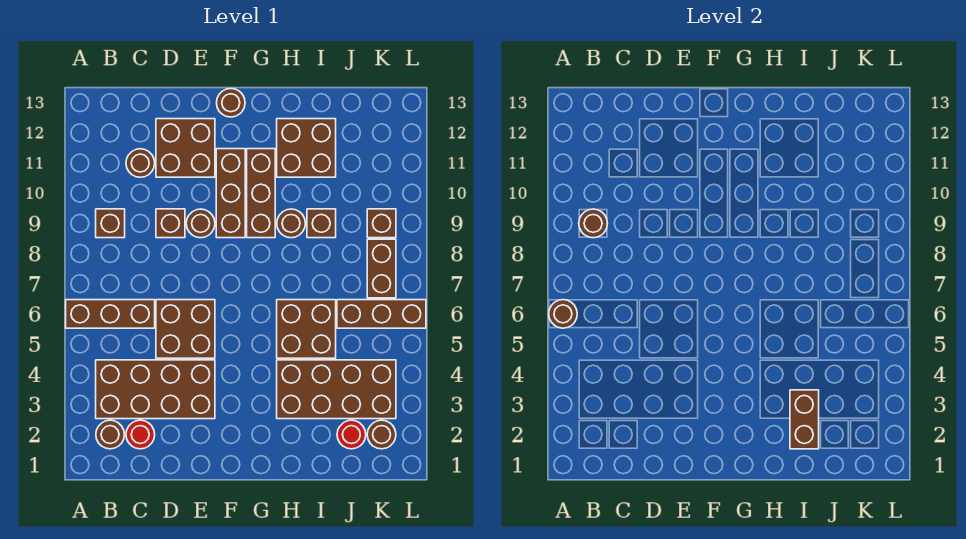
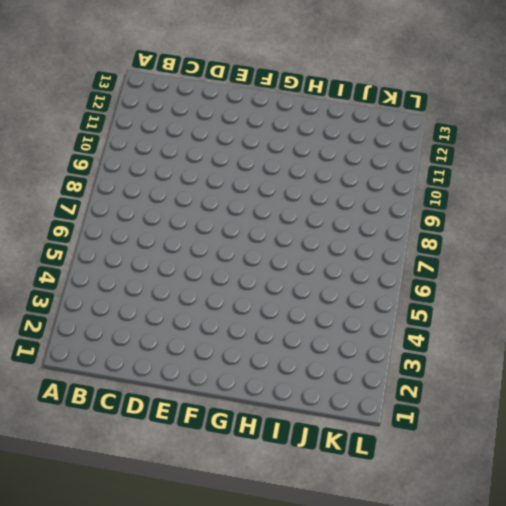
none -> brown brick A6:C6 level 1
none -> brown round brick B2 level 1
none -> brown brick B3:E4 level 1

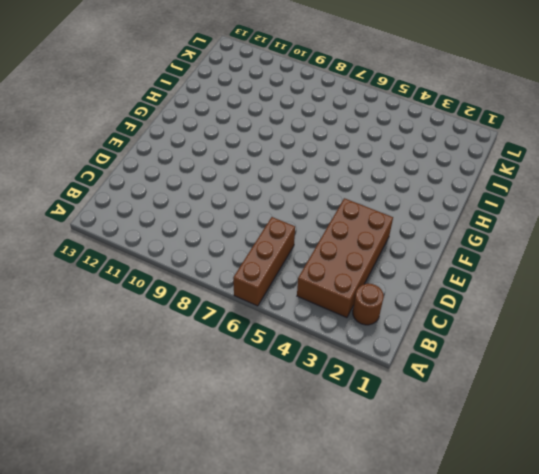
none -> brown brick B9 level 1
none -> red round brick C2 level 1
none -> brown round brick C11 level 1

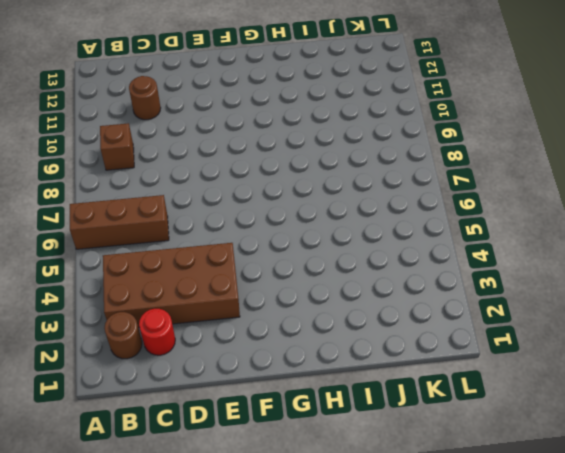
none -> brown brick D5:E6 level 1
none -> brown brick D9 level 1
none -> brown brick D11:E12 level 1

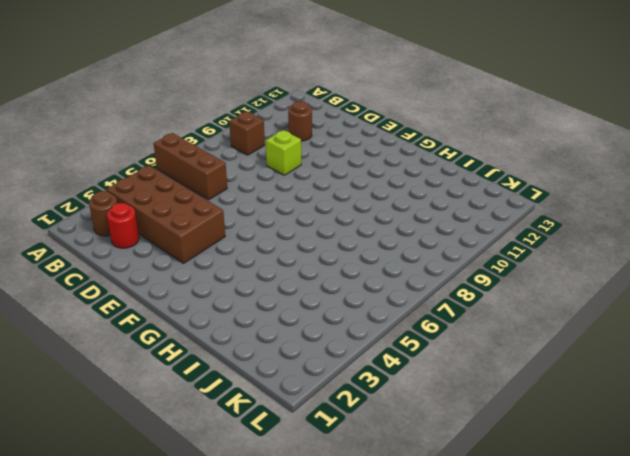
lime brick D9 level 1 -> brown brick D9 level 1
none -> brown brick D5:E6 level 1
none -> brown brick D11:E12 level 1
none -> brown round brick E9 level 1

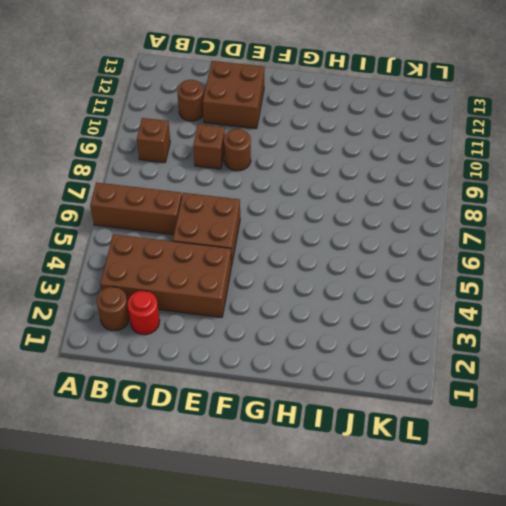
none -> brown brick F9:F11 level 1
none -> brown round brick F13 level 1
none -> brown brick G9:G11 level 1

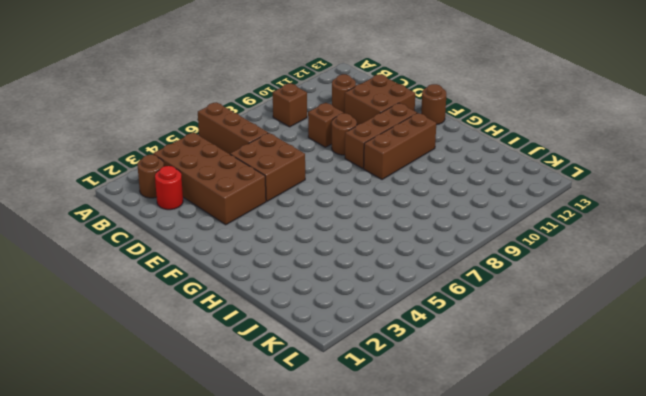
none -> brown brick H3:K4 level 1
none -> brown brick H5:I6 level 1
none -> brown round brick H9 level 1

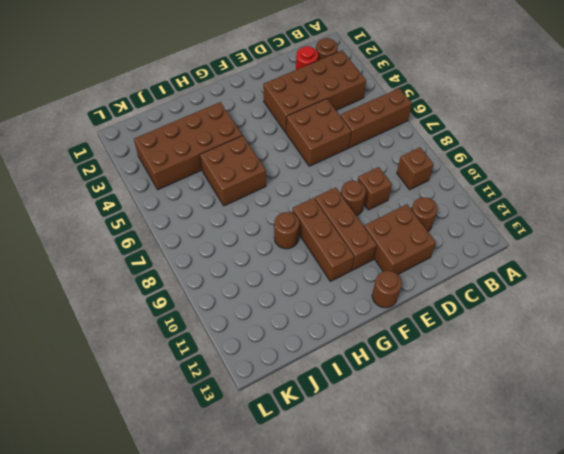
none -> brown brick H11:I12 level 1
none -> brown brick I9 level 1
none -> red round brick J2 level 1

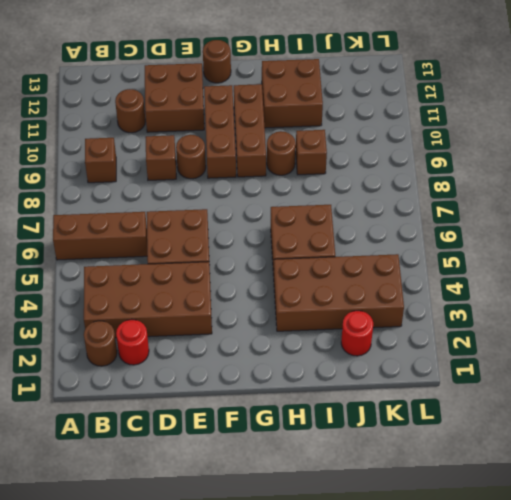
none -> brown brick J6:L6 level 1
none -> brown round brick K2 level 1
none -> brown brick K7:K8 level 1

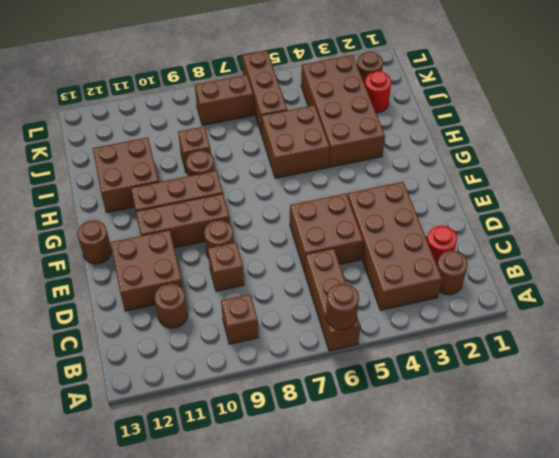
none -> brown brick K9 level 1
none -> brown round brick B9 level 2
none -> brown brick I2:I3 level 2

